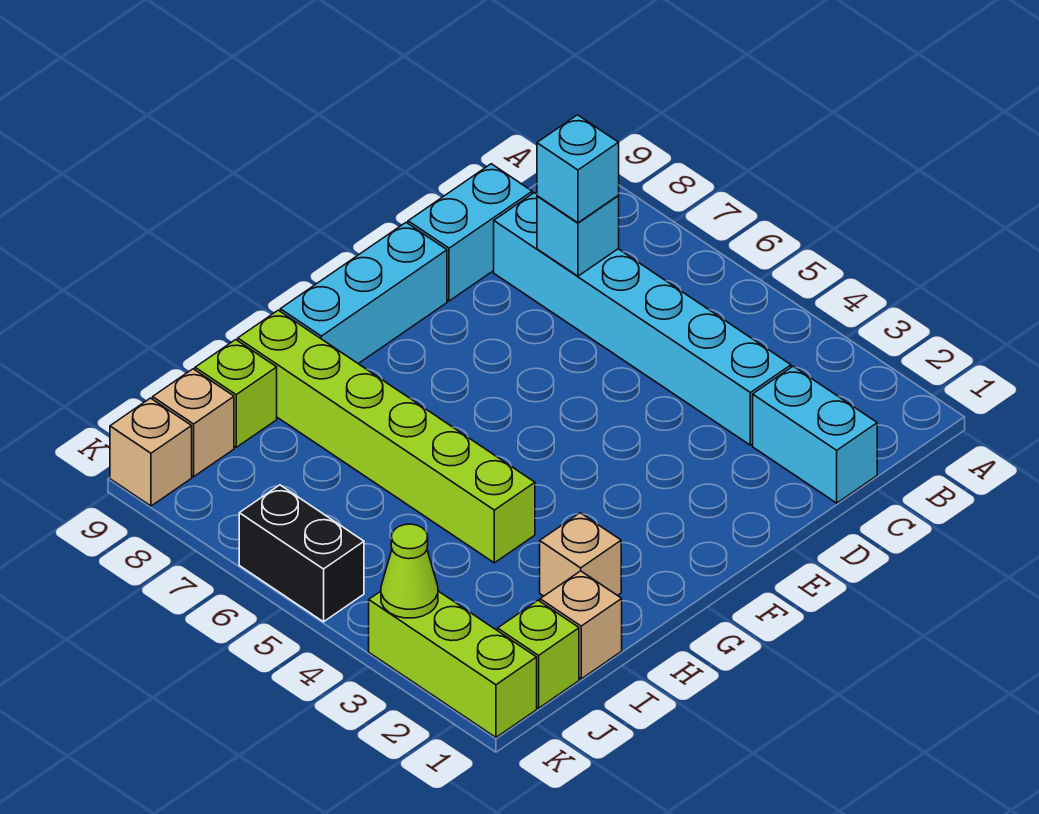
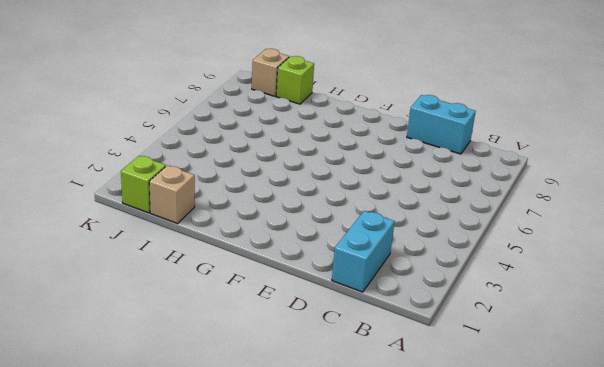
none -> cyan brick C3:C8 level 1
none -> cyan brick E9:G9 level 1
none -> tan brick H2 level 1

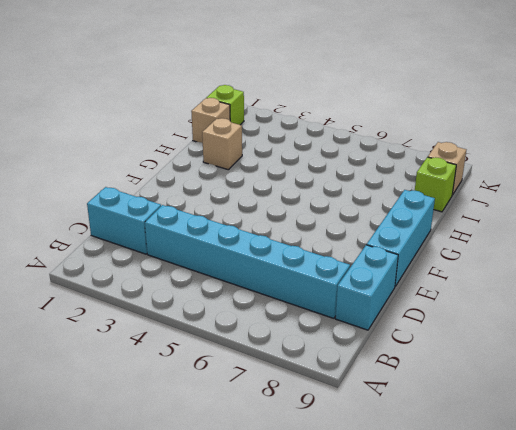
none -> lime brick H4:H9 level 1
none -> lime brick K1:K3 level 1
none -> black brick K5:K6 level 1

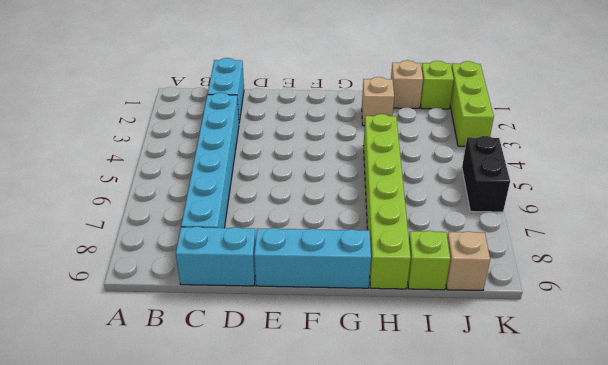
none -> tan brick K9 level 1
none -> cyan brick C7 level 2
none -> lime cone K3 level 2

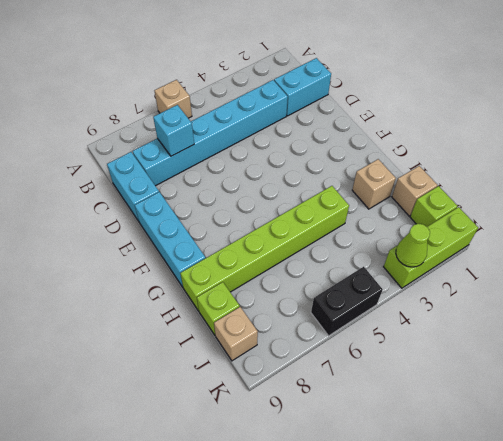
tan brick A6 level 1 -> tan brick K9 level 1
none -> cyan brick C7 level 3

